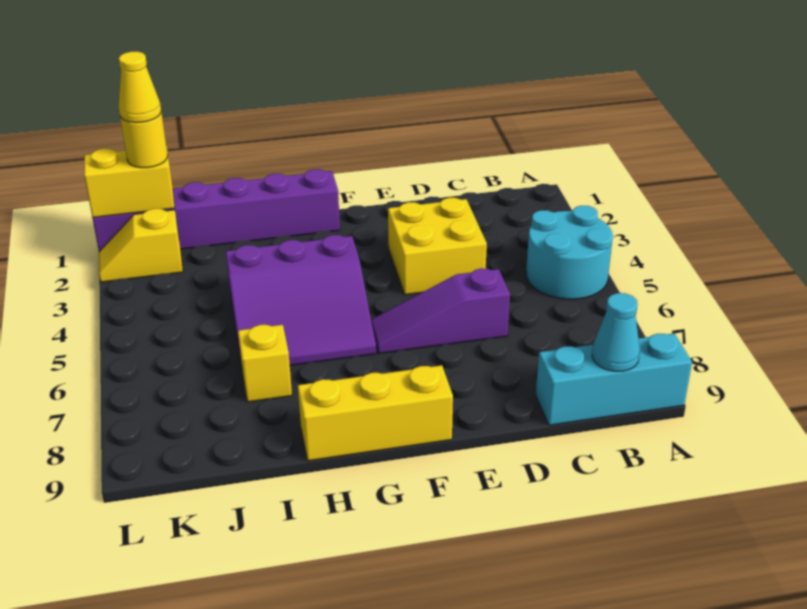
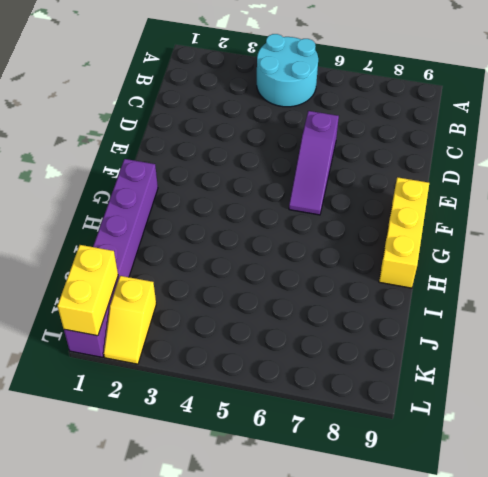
none -> cyan brick A9:C9 level 1
none -> yellow brick D3:E4 level 1
none -> purple slope G4:I6 level 1 top 4

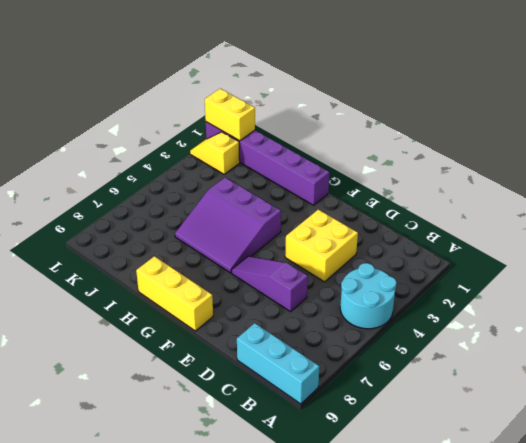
none -> yellow brick I7 level 1
none -> cyan cone B9 level 2
none -> yellow round brick K1 level 3

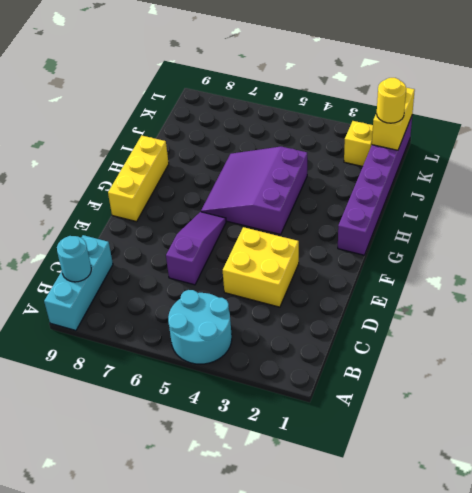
cyan round brick B9 level 2 -> cyan cone B9 level 2
none -> yellow brick I7 level 1
none -> yellow cone K1 level 4

